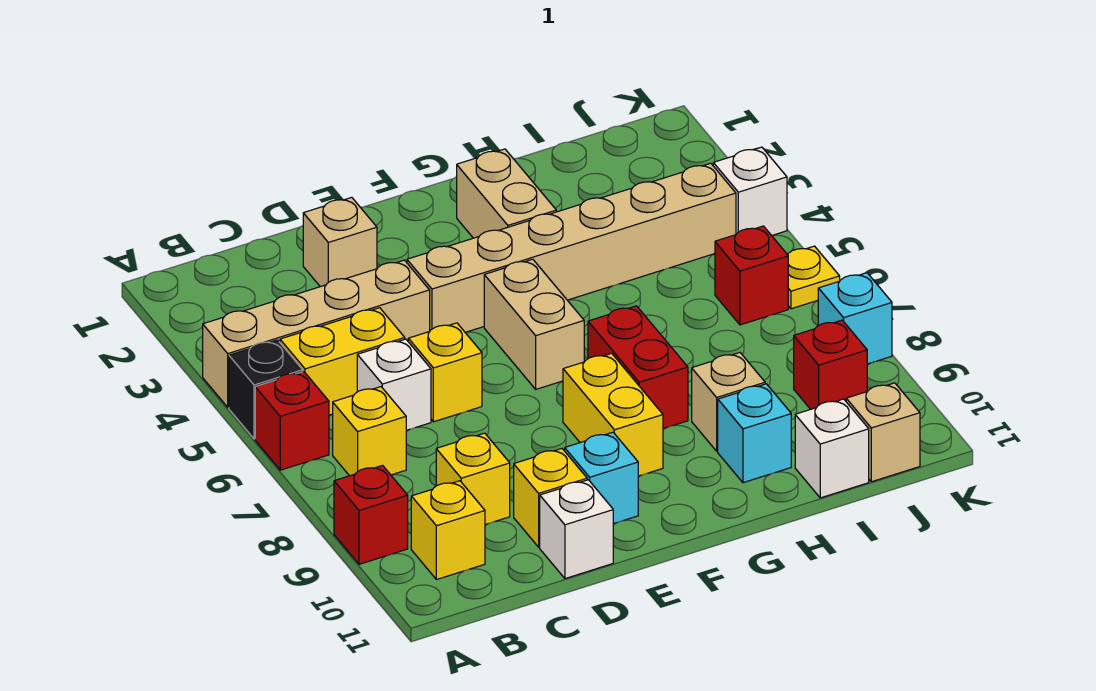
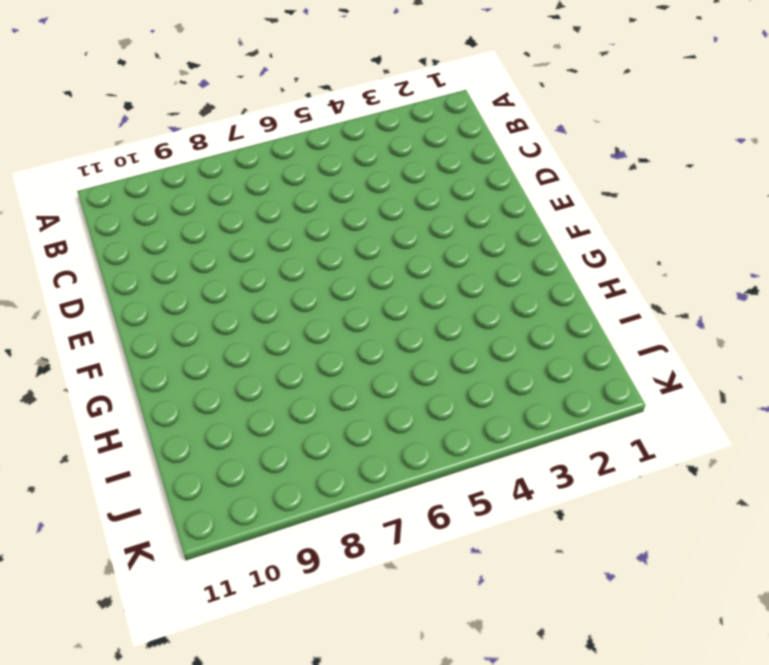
none -> tan brick A4:D4 level 1
none -> black brick A5 level 1
none -> red brick A6 level 1

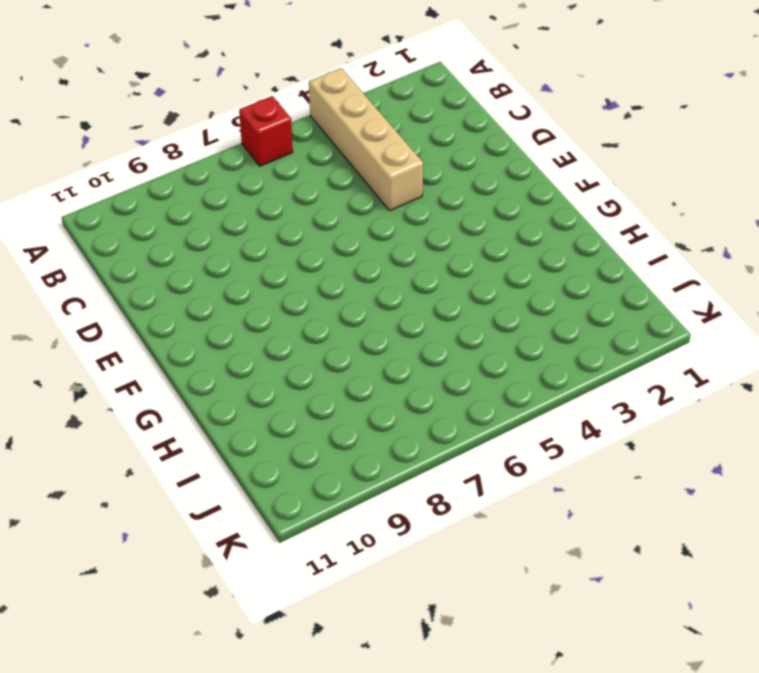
none -> black brick A5 level 1
none -> red brick A9 level 1
none -> yellow brick B5:C5 level 1

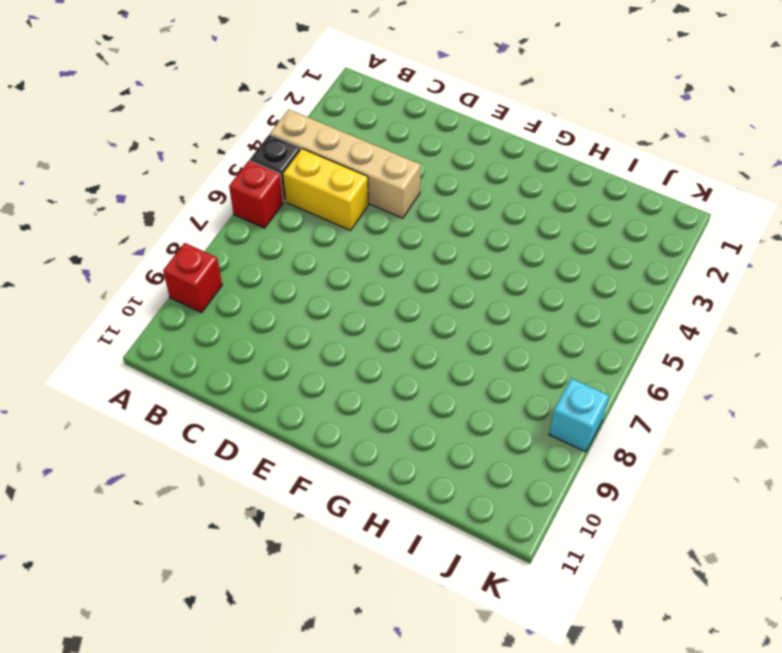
none -> yellow brick B7 level 1
none -> yellow brick B10 level 1
none -> white brick C6 level 1

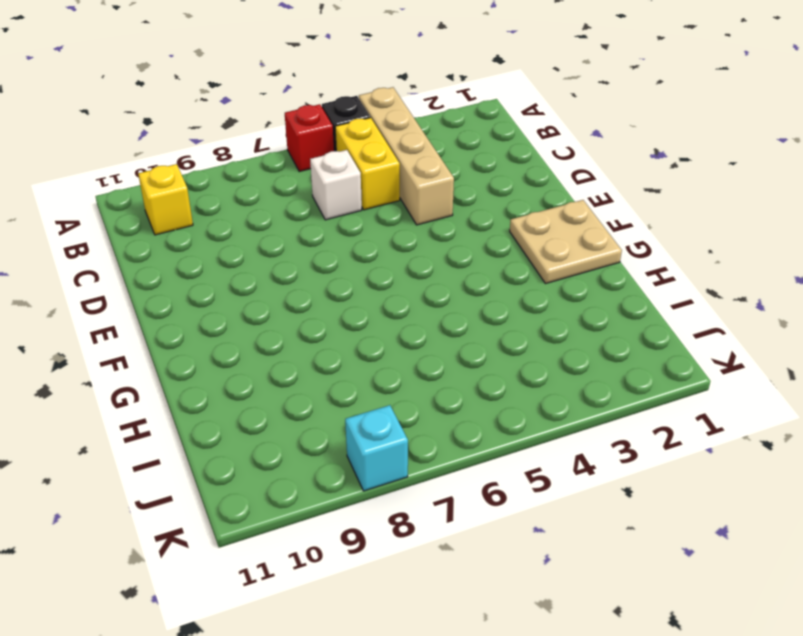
tan plate F1:G2 level 1 -> tan brick G2:G3 level 1
none -> red brick A9 level 1
none -> yellow brick B7 level 1
none -> yellow brick C9 level 1

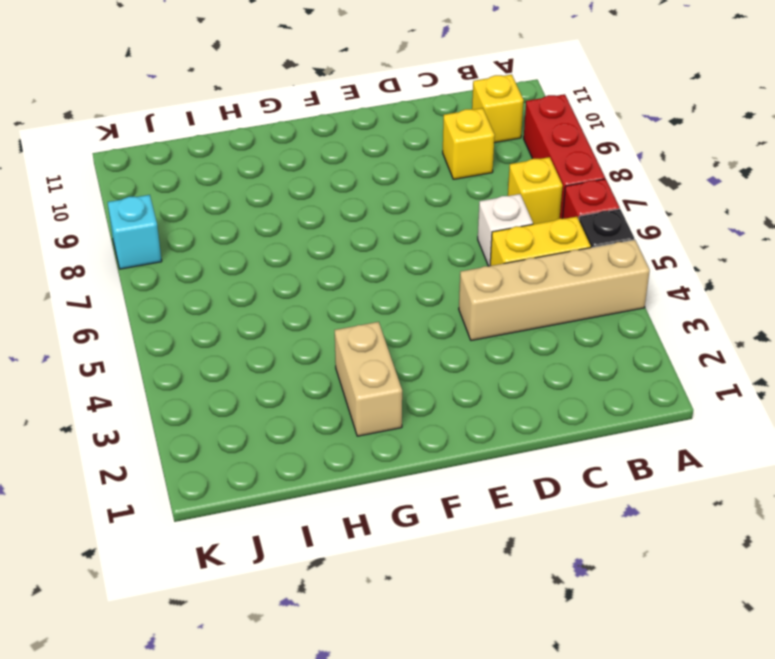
red brick A7:A9 level 1 -> red brick A9 level 1
none -> tan brick D2 level 1
none -> yellow brick D6 level 1
none -> yellow brick D10 level 1

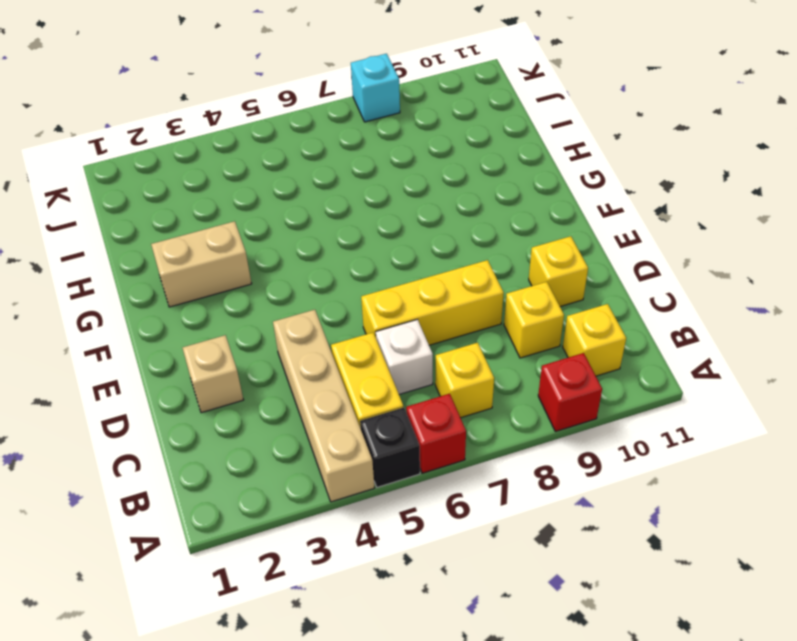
yellow brick D6:D8 level 1 -> yellow brick D6 level 1
none -> white brick D11 level 1
none -> tan brick E4:J4 level 1
none -> cyan brick E10 level 1

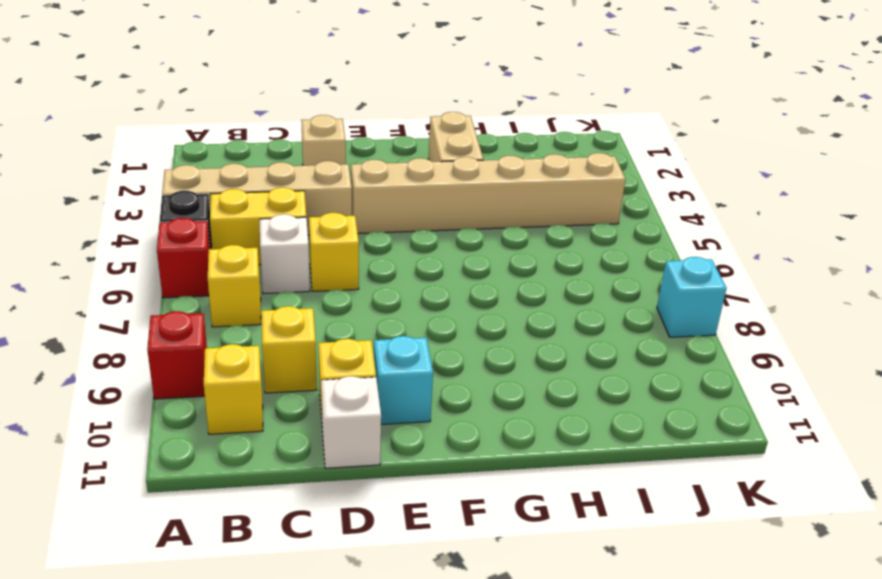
none -> tan brick F5:F6 level 1
none -> yellow brick F8:F9 level 1
none -> red brick G7:G8 level 1

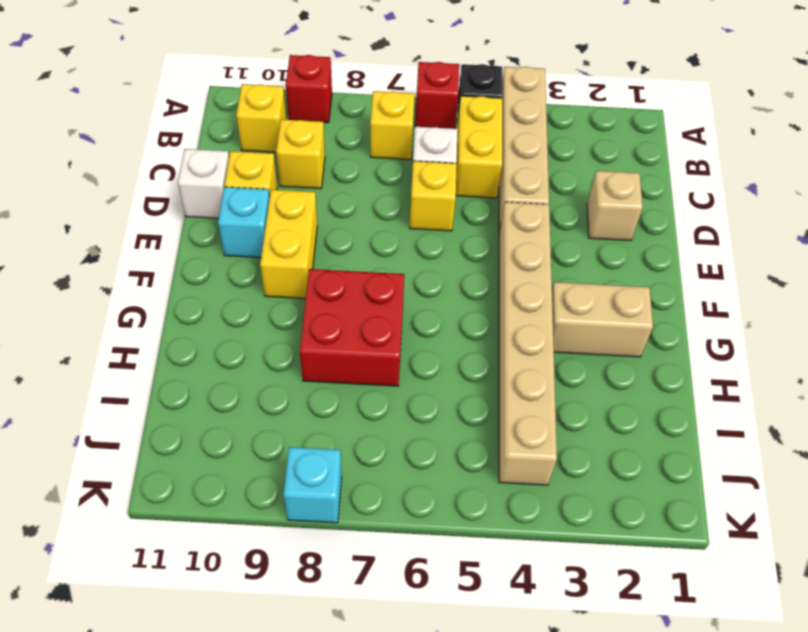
yellow brick E9:F9 level 1 -> yellow brick F8:F9 level 1
red brick G7:H8 level 1 -> red brick G7:G8 level 1
none -> tan brick F5:F6 level 1
none -> tan brick H9 level 1
none -> cyan brick H10 level 1

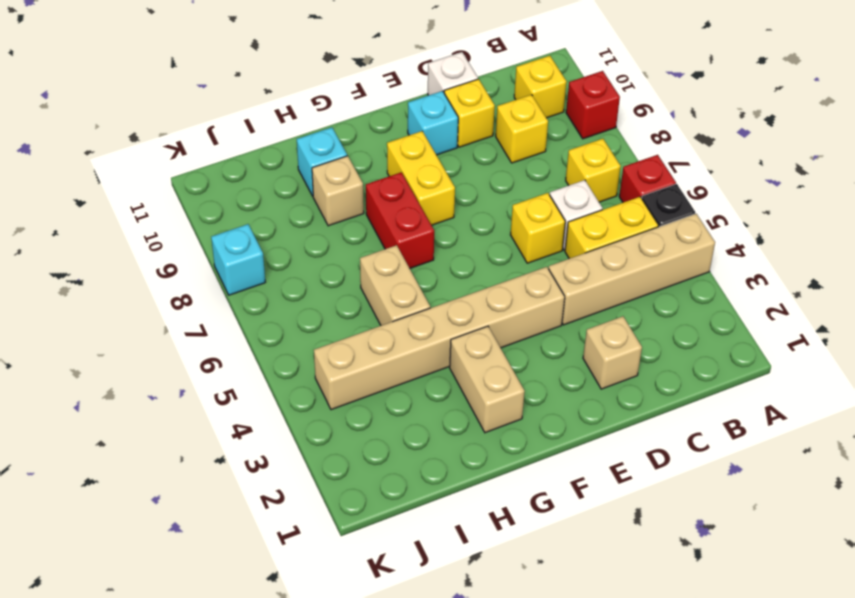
tan brick H5:H6 level 1 -> tan brick F5:F6 level 1
none -> white brick I11 level 1
none -> red brick J6 level 1
none -> red brick J9 level 1

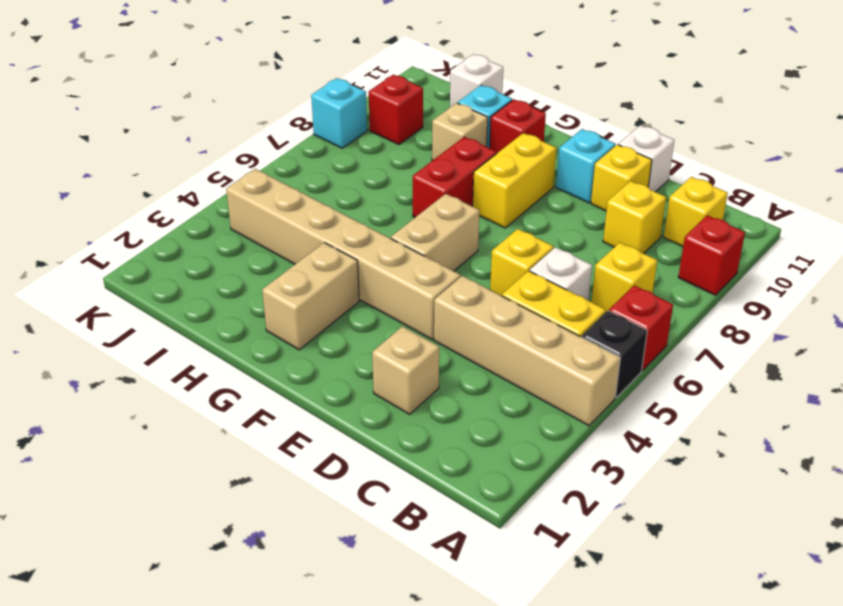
red brick G10 level 1 -> red brick J6 level 1
none -> tan brick J11 level 1
none -> white brick K4 level 1
none -> yellow plate K6 level 1

